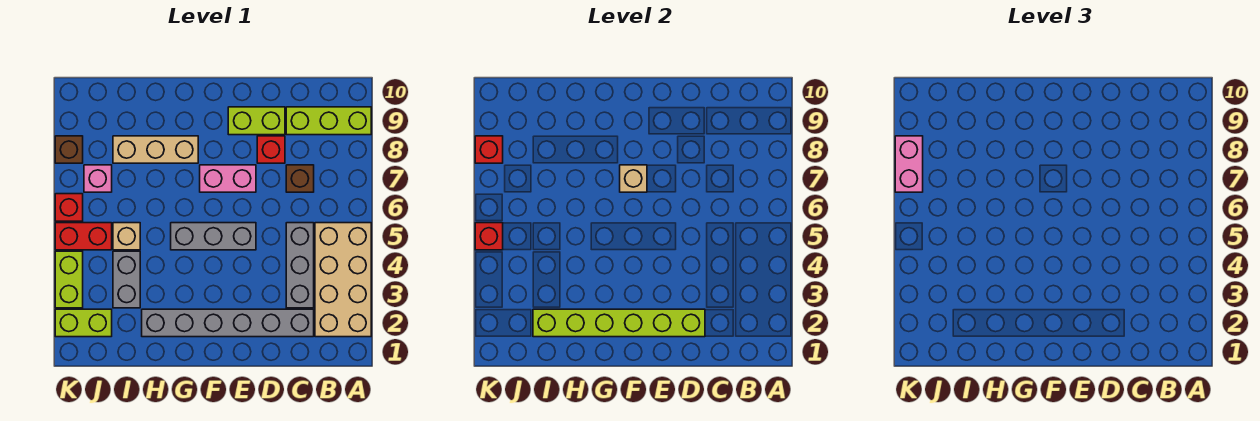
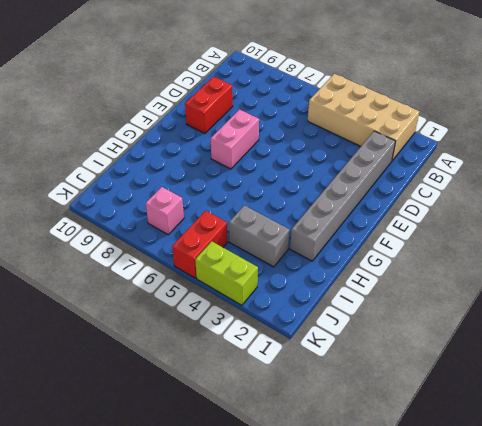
red brick D9:E9 level 1 -> lime brick D9:E9 level 1
none -> lime brick A9:C9 level 1
none -> grey brick C3:C5 level 1
none -> brown brick C7 level 1

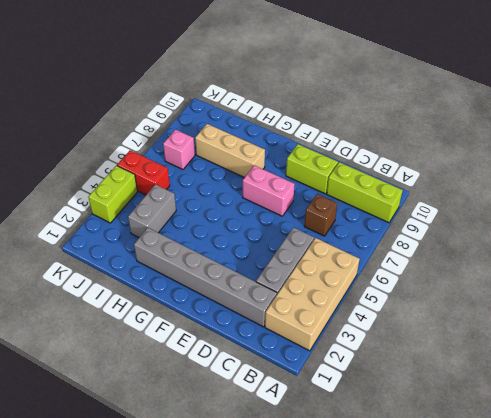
none -> red brick D8 level 1
none -> grey brick E5:G5 level 1
none -> tan brick I5 level 1

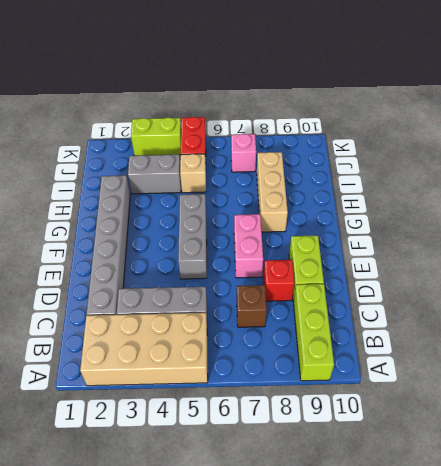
none -> lime brick J2:K2 level 1
none -> red brick K6 level 1
none -> brown brick K8 level 1

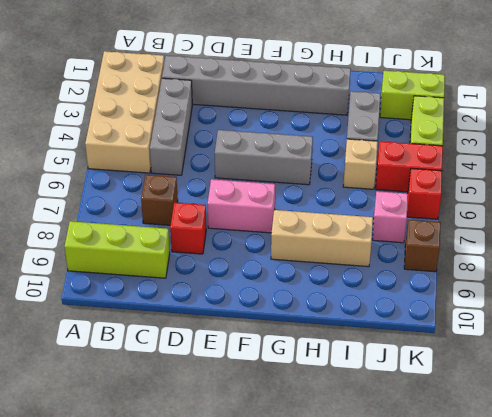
none -> lime brick D9:E9 level 1
none -> lime brick D2:I2 level 2
none -> tan brick F7 level 2

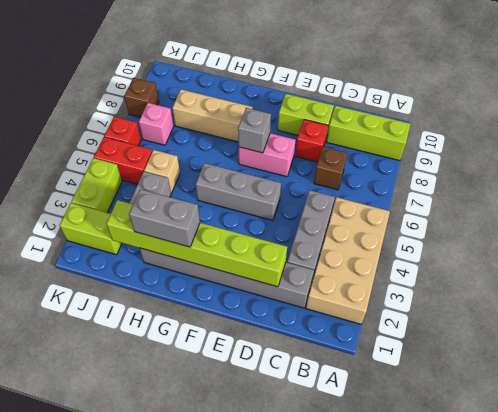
grey brick F7 level 2 -> tan brick F7 level 2
grey brick G2:H2 level 3 -> none
none -> red brick K5 level 2
none -> red brick K8 level 2
none -> pink brick K7:K8 level 3

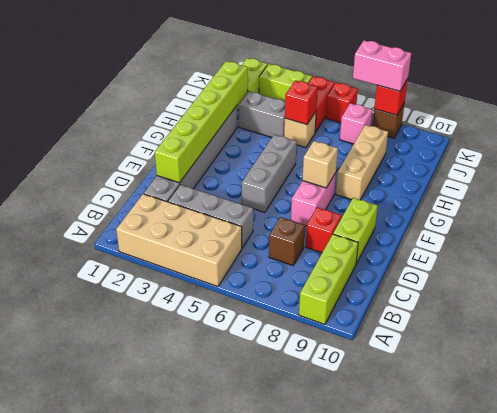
red brick I5 level 2 -> red brick K5 level 2

